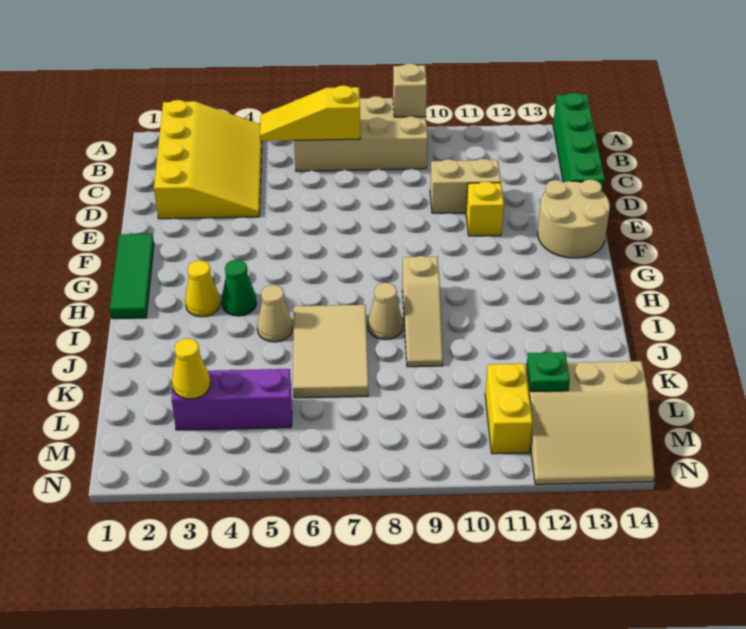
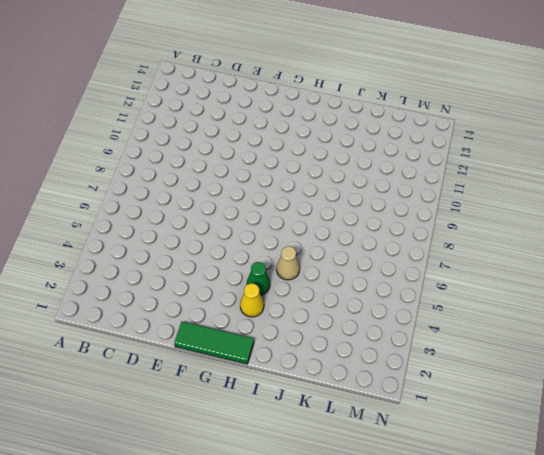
none -> yellow slope A2:D4 level 1 top 2
none -> tan brick A6:B9 level 1
none -> green brick A14:D14 level 1

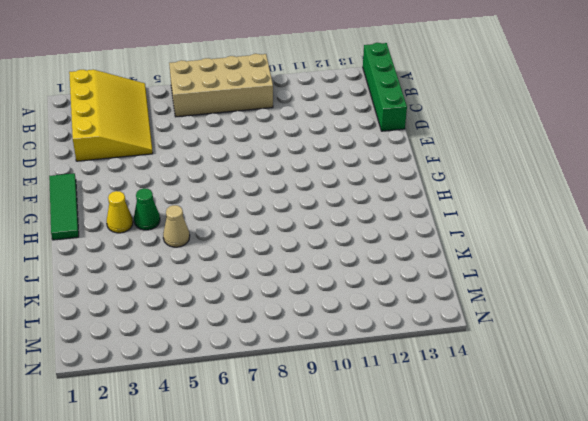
none -> tan brick D10:D11 level 1
none -> yellow brick E11 level 1
none -> tan round brick E13:F14 level 1

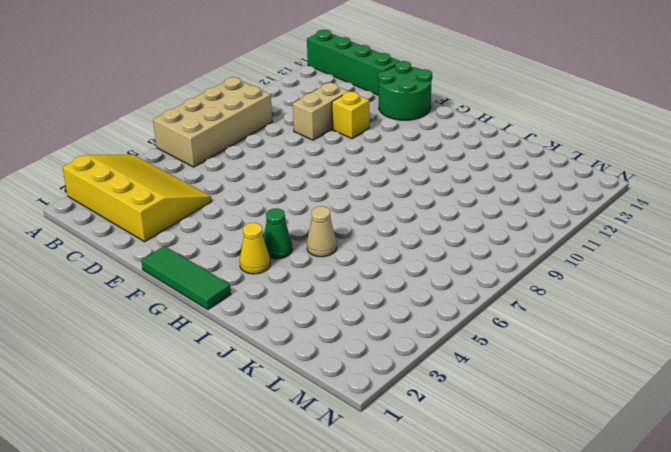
green round brick E13:F14 level 1 -> tan round brick E13:F14 level 1
none -> tan slope H9:J9 level 1 top H
none -> tan tile I6:K7 level 1
none -> tan cone I8 level 1

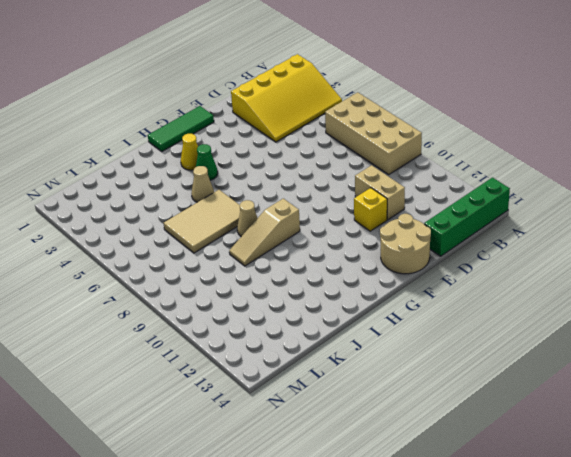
none -> purple brick L3:L5 level 1
none -> yellow brick L11:M11 level 1
none -> tan slope L12:N14 level 1 top L

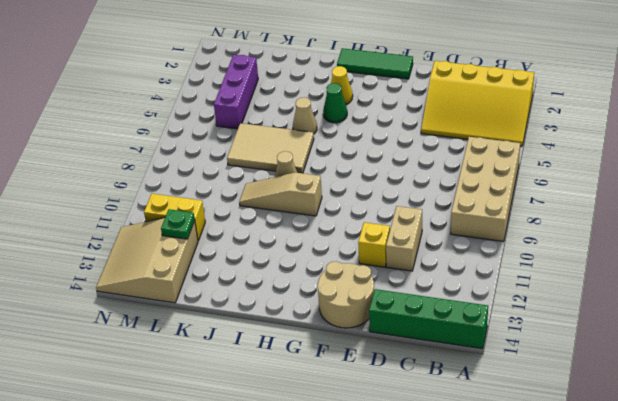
none -> tan brick A9 level 2
none -> yellow slope B5:B7 level 2 top 7
none -> yellow cone L3 level 2

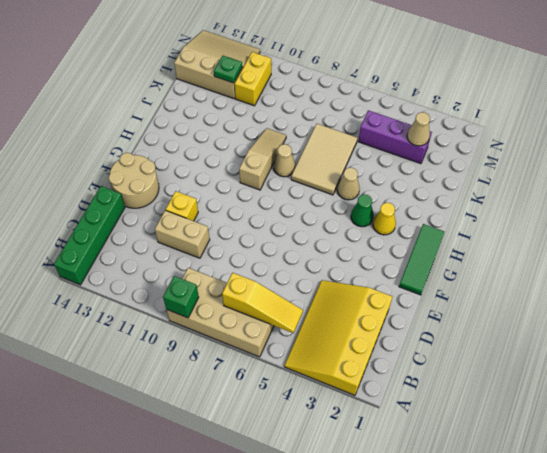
green brick A9 level 2 -> tan brick A9 level 2
tan cone L3 level 2 -> yellow cone L3 level 2

